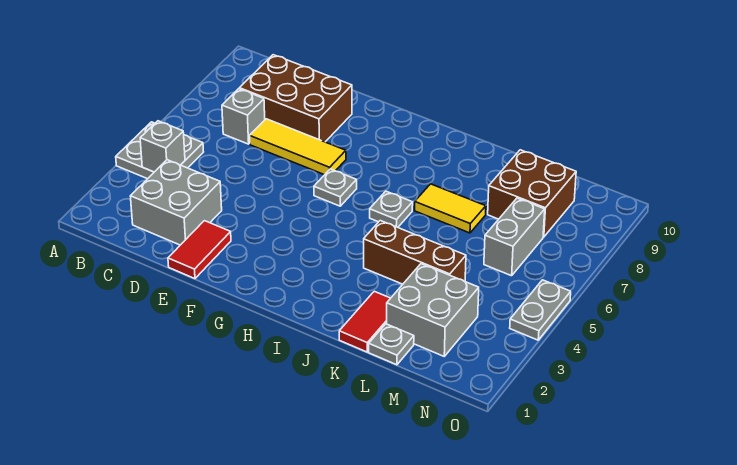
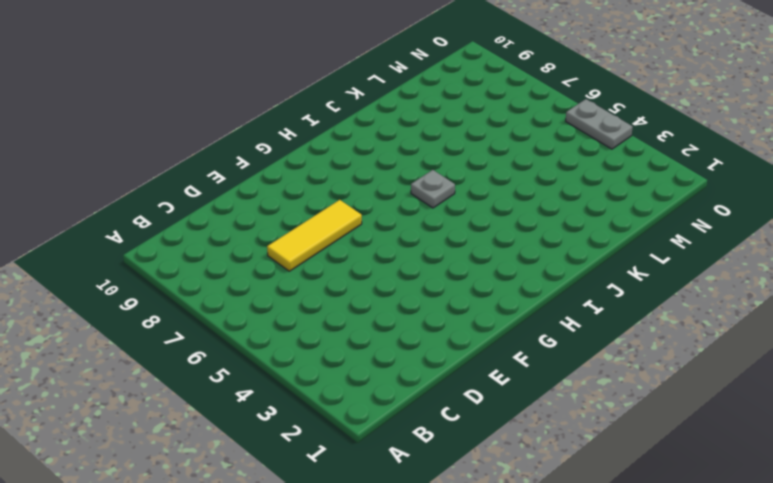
none -> grey plate A4:B5 level 1
none -> grey brick C2:D3 level 1
none -> grey brick C7 level 1

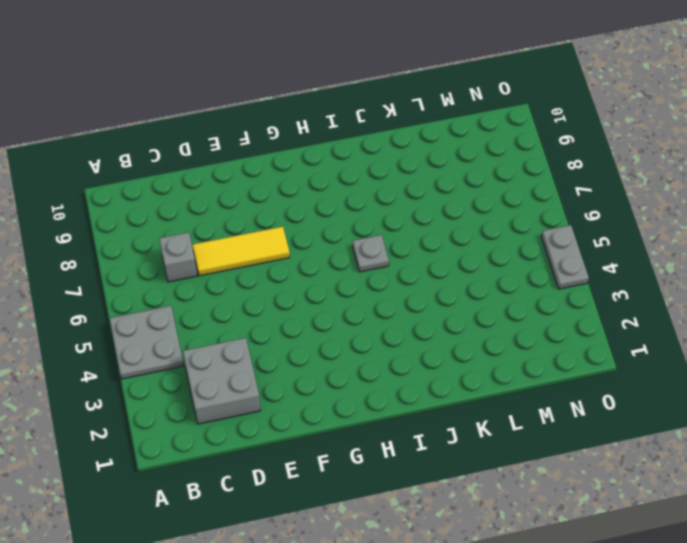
none -> brown brick C8:E9 level 1
none -> red tile E1:E2 level 1
none -> grey plate G6 level 1

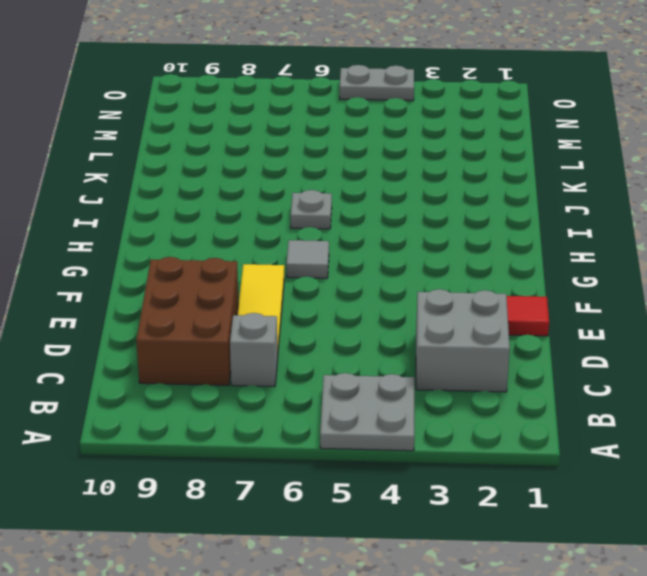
grey tile G6 level 1 -> grey plate G6 level 1
none -> brown brick J4:L4 level 1
none -> yellow tile J7:K7 level 1
none -> red tile K1:K2 level 1

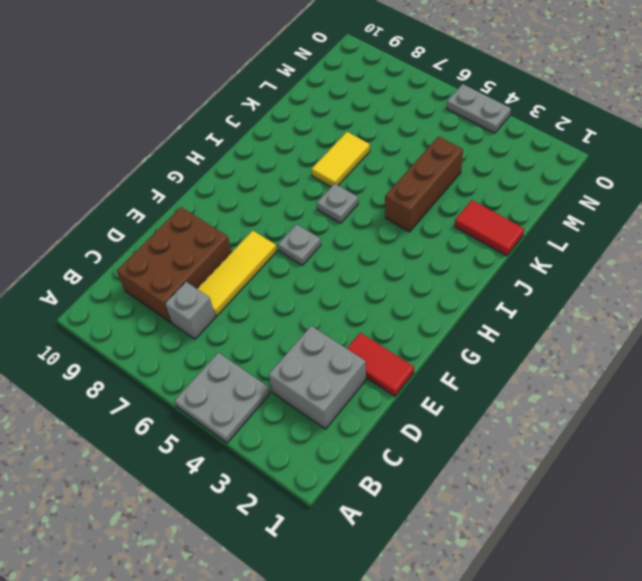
none -> grey plate L1 level 1
none -> grey brick L2:M3 level 1
none -> brown brick L8:M9 level 1

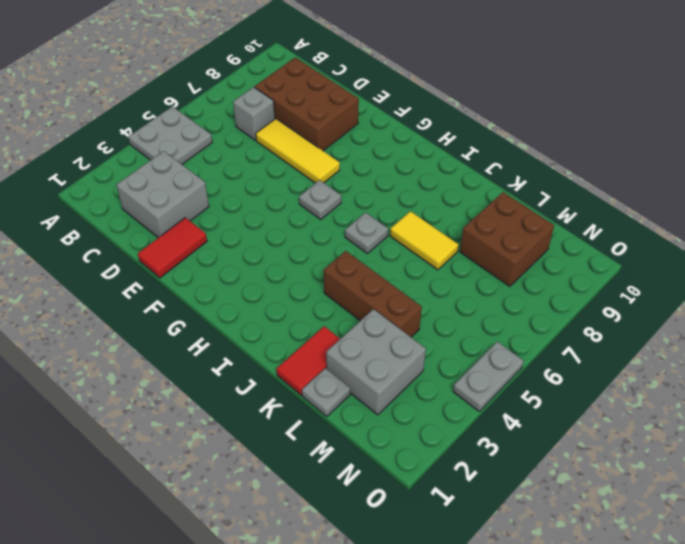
none -> grey brick M6:M7 level 1
none -> grey brick B4 level 2

